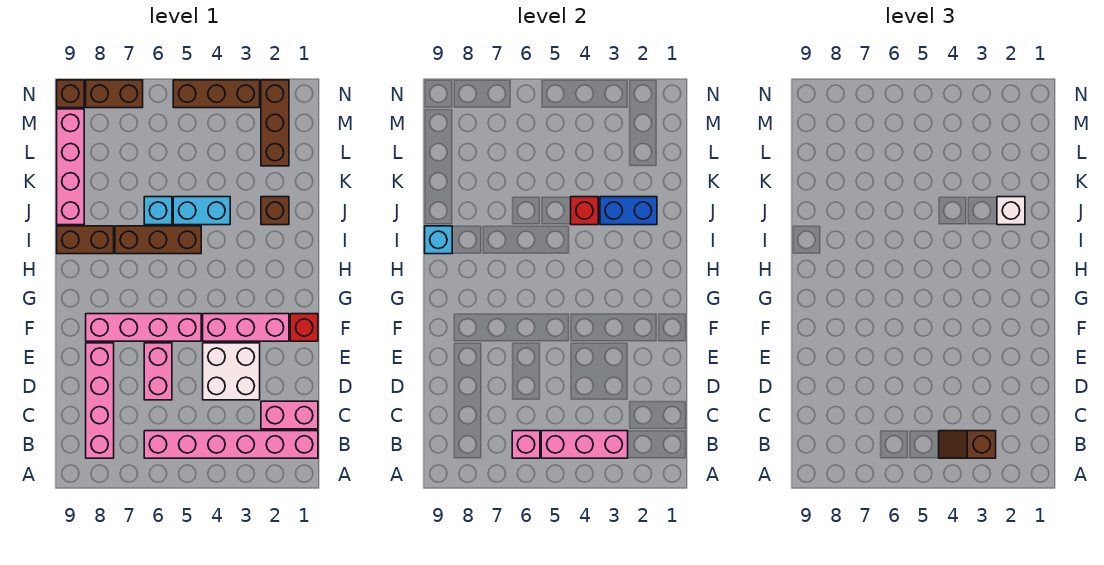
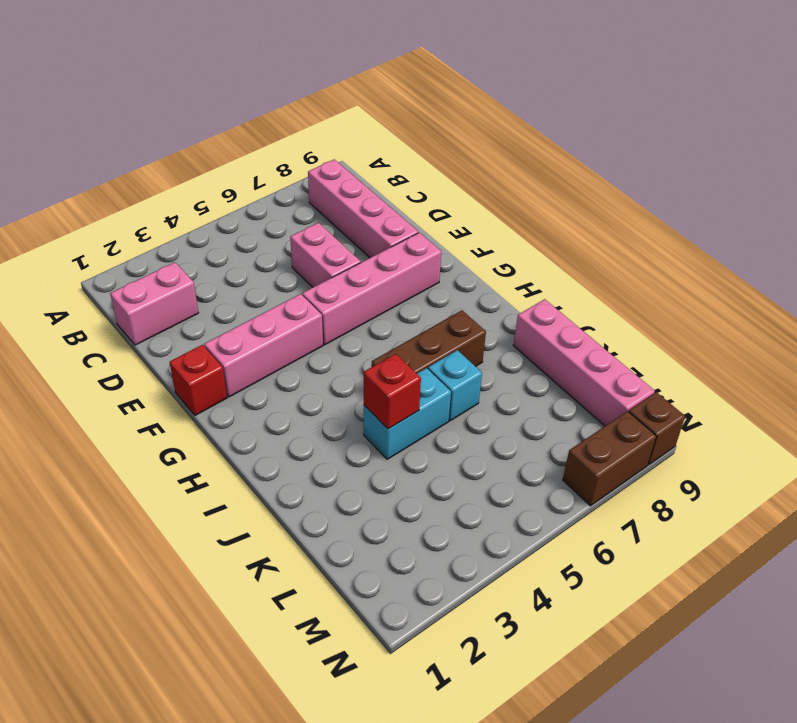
none -> pink brick B1:B6 level 1
none -> white brick D3:E4 level 1
none -> brown brick I8:I9 level 1

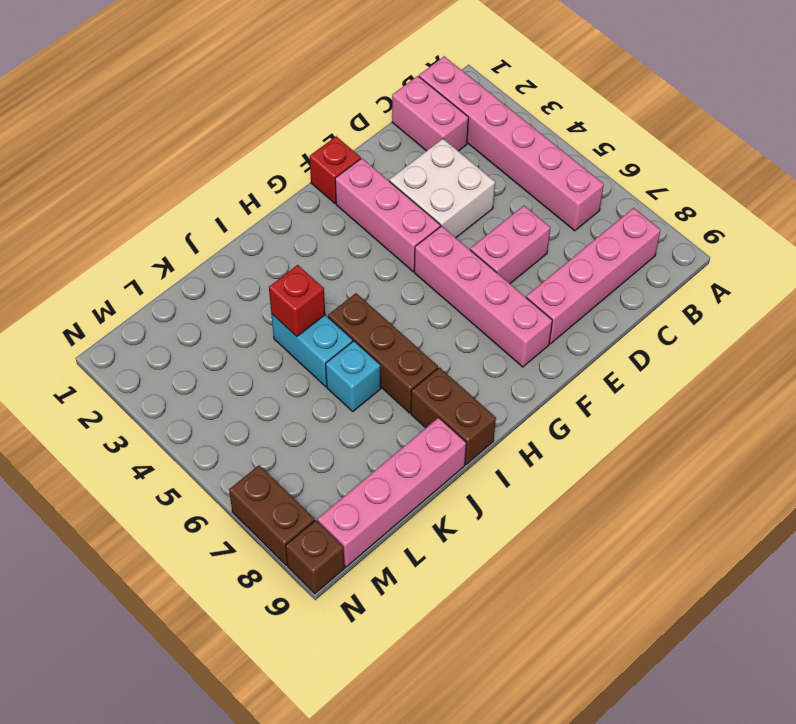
none -> brown brick J2 level 1
none -> brown brick L2:N2 level 1
none -> brown brick N3:N5 level 1

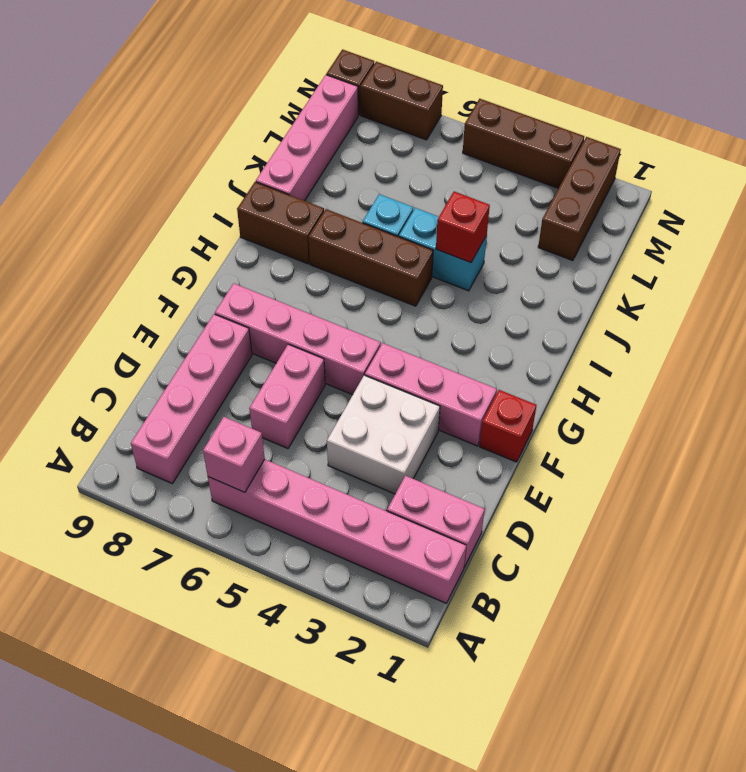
none -> brown brick J2 level 1
none -> pink brick B3:B5 level 2
none -> cyan brick I9 level 2

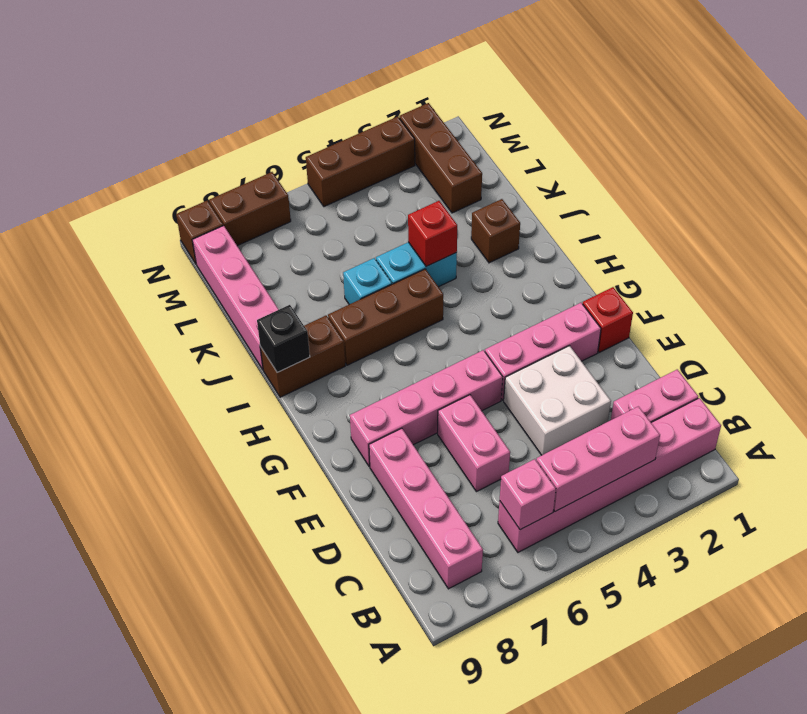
black brick I9 level 2 -> cyan brick I9 level 2
none -> blue brick J2:J3 level 2
none -> brown slope B3:B4 level 3 top 3
none -> white brick J2 level 3

